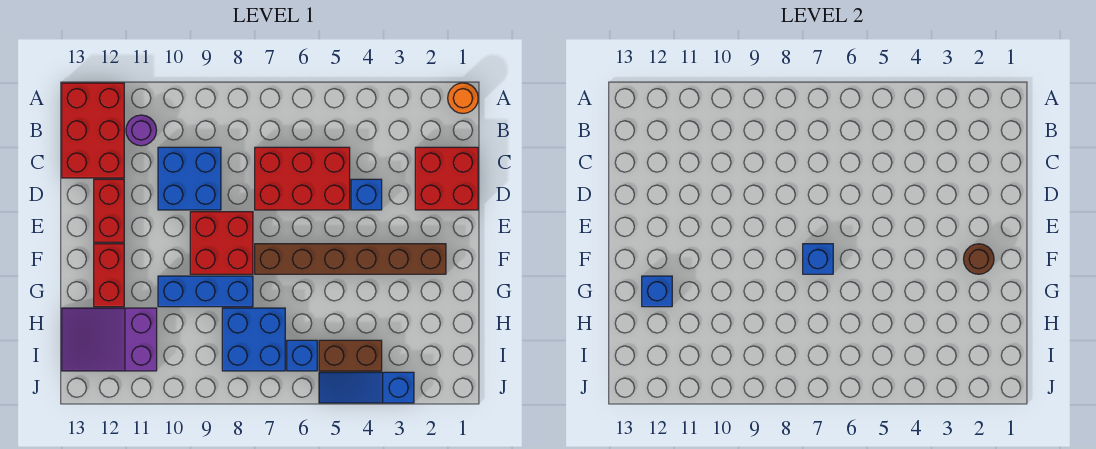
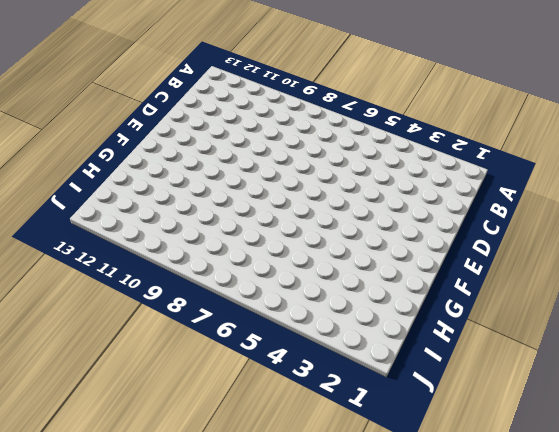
none -> orange round brick A1 level 1
none -> red brick A12:C13 level 1
none -> purple round brick B11 level 1

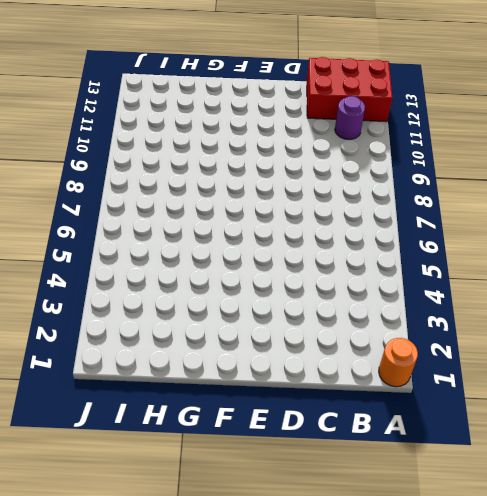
none -> red brick C1:D2 level 1
none -> red brick C5:D7 level 1
none -> blue brick C9:D10 level 1

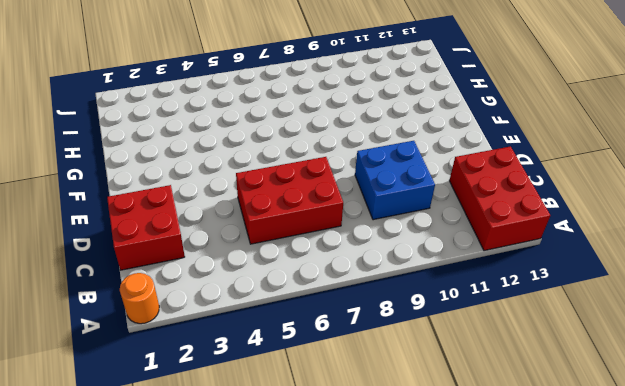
none -> purple round brick B11 level 1
none -> blue brick D4 level 1
none -> red brick D12:E12 level 1

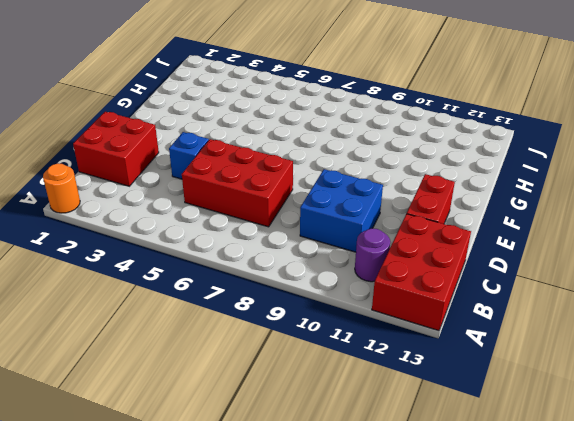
none -> red brick E8:F9 level 1
none -> brown brick F2:F7 level 1
none -> red brick F12:G12 level 1

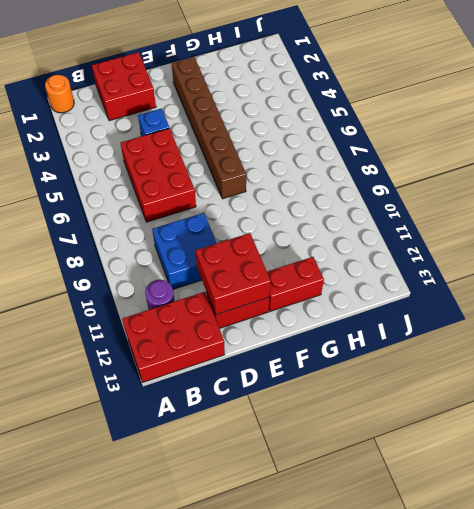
red brick D11:E12 level 2 -> red brick E8:F9 level 1
none -> blue brick G8:G10 level 1
none -> blue brick H7:I8 level 1
none -> purple slope H11:I13 level 1 top 11

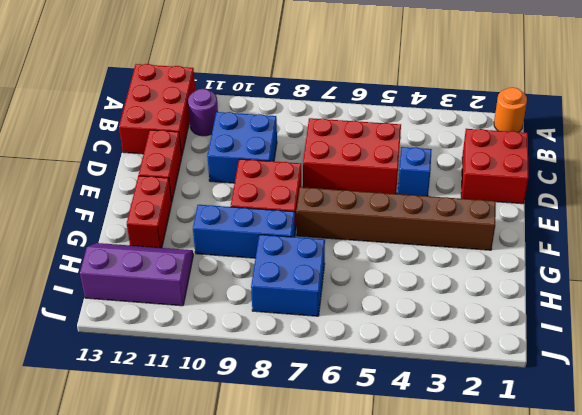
purple slope H11:I13 level 1 top I -> purple slope H11:I13 level 1 top 11
none -> brown brick I4:I5 level 1
none -> blue brick I6 level 1
none -> blue slope J3:J5 level 1 top 3

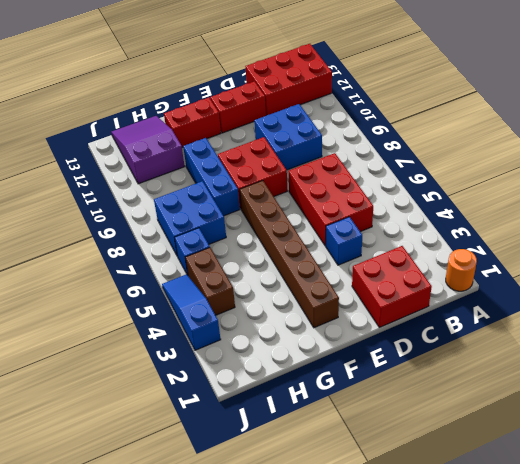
none -> purple round brick B11 level 1
none -> brown round brick F2 level 2
none -> blue brick F7 level 2

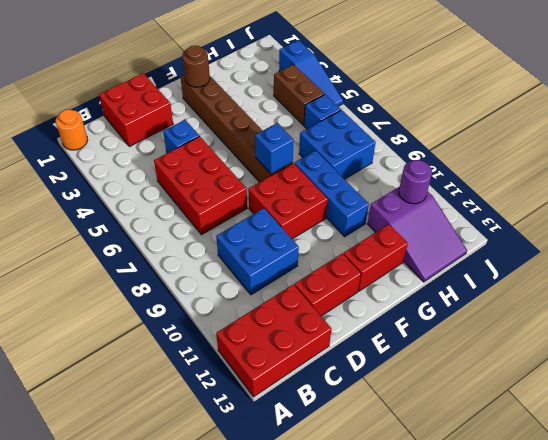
purple round brick I11 level 2 -> purple round brick B11 level 1
none -> blue brick G12 level 2

